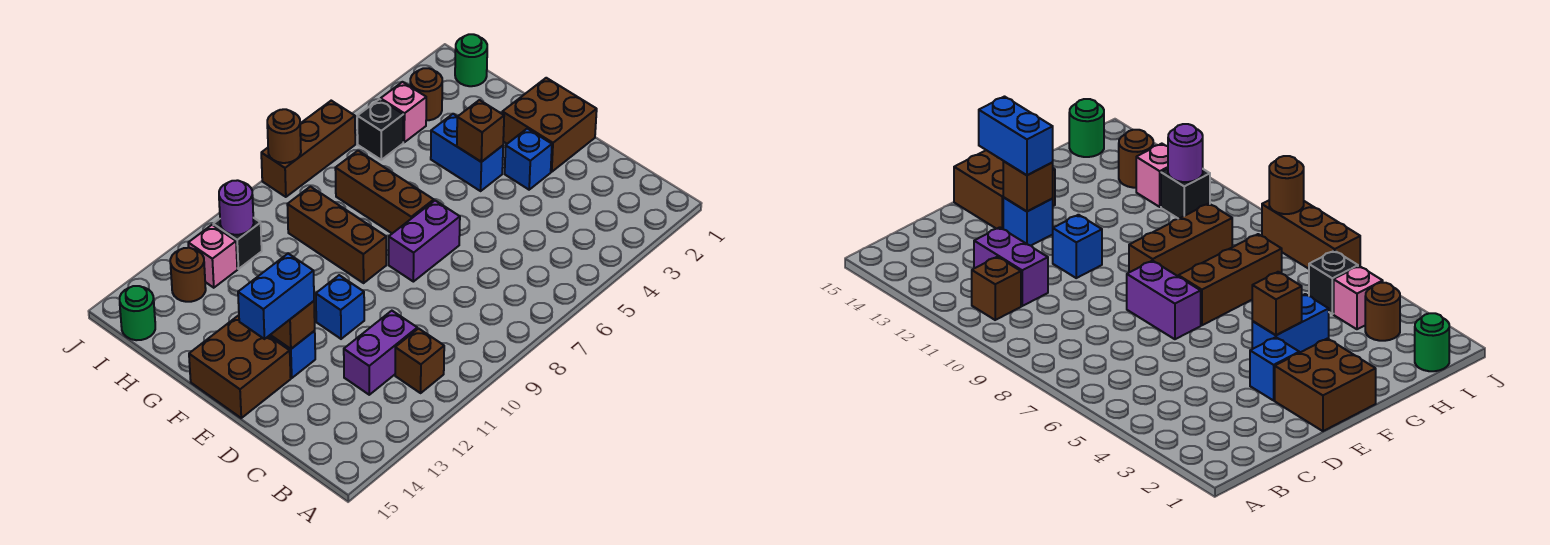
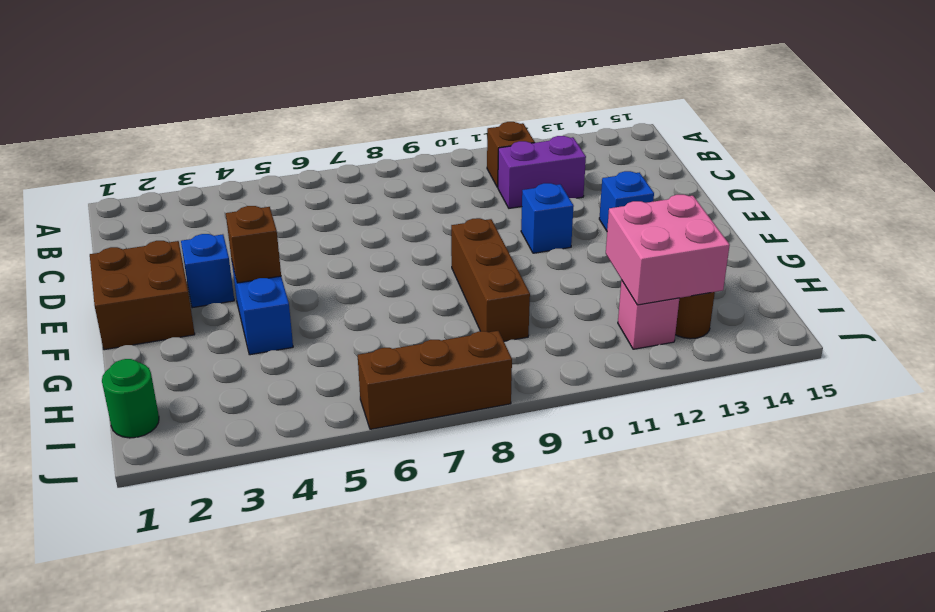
pink brick H12:I13 level 2 -> none
none -> purple brick E7:E8 level 1
none -> brown brick E14:F15 level 1
none -> brown brick F7:H7 level 1

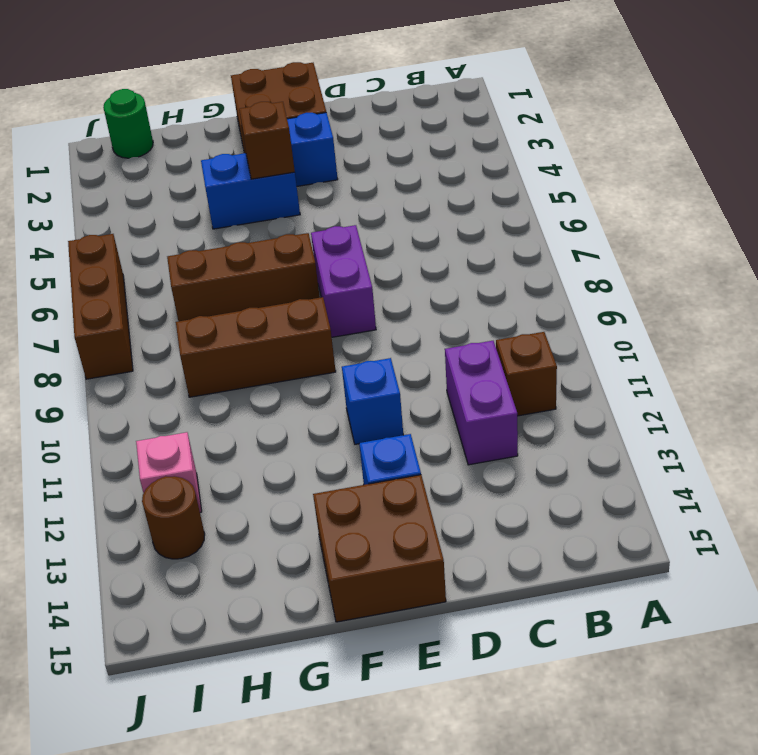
none -> brown round brick I3 level 1
none -> pink brick I4 level 1
none -> black brick I5 level 1

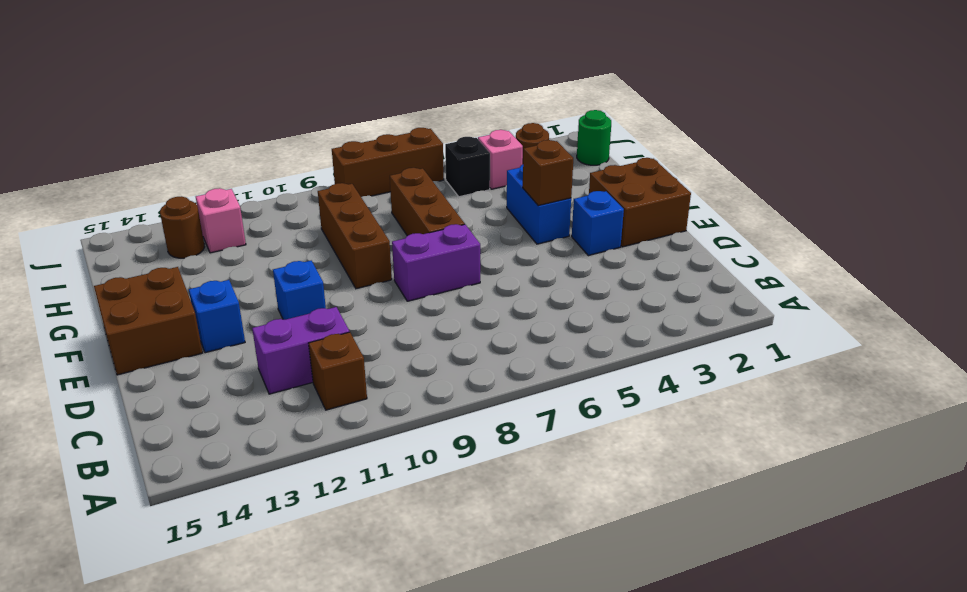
none -> black brick I11 level 1
none -> green round brick I15 level 1
none -> brown brick E13 level 2

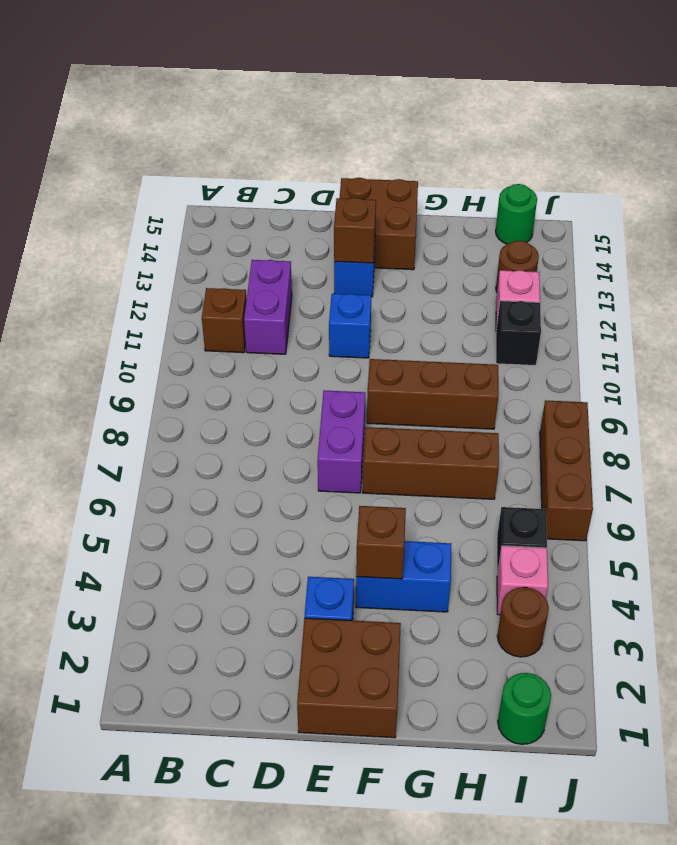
none -> purple round brick I11 level 2
none -> brown round brick J8 level 2
none -> blue brick E13:E14 level 3

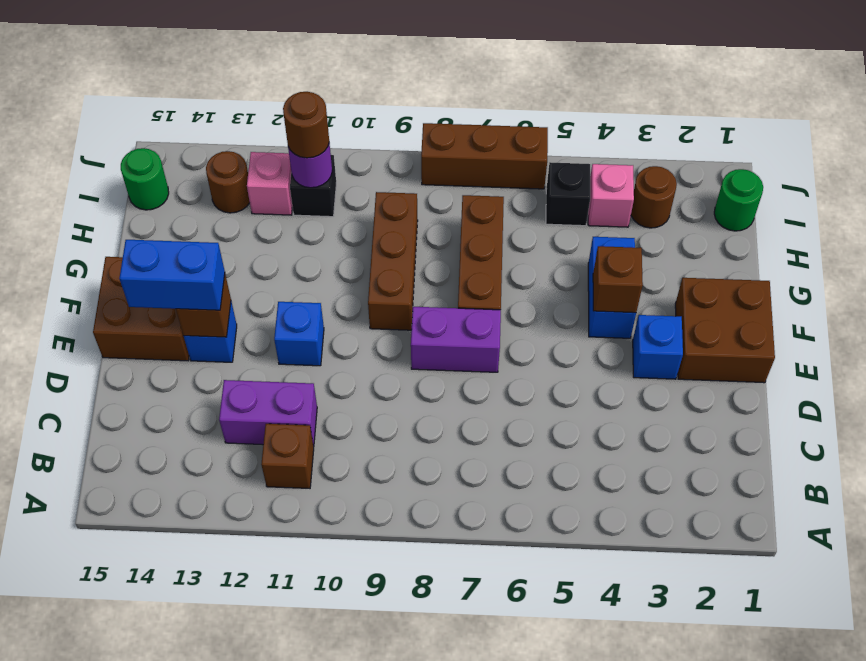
brown round brick I11 level 3 -> brown round brick J8 level 2

